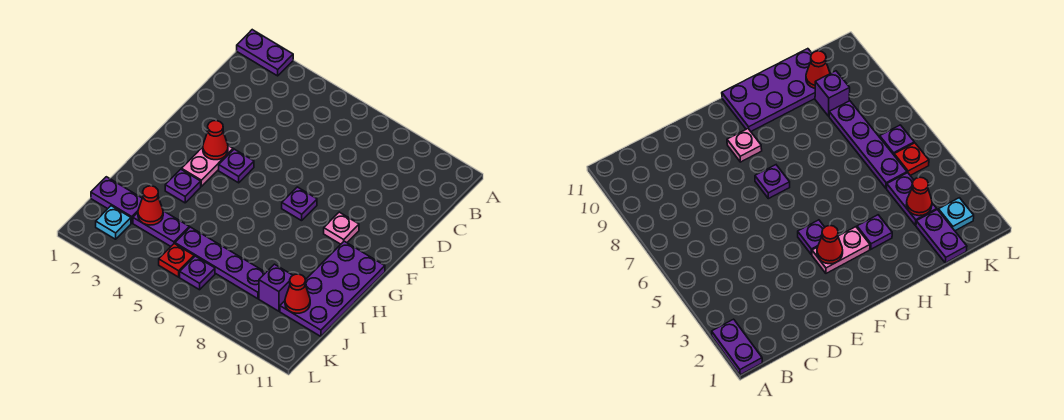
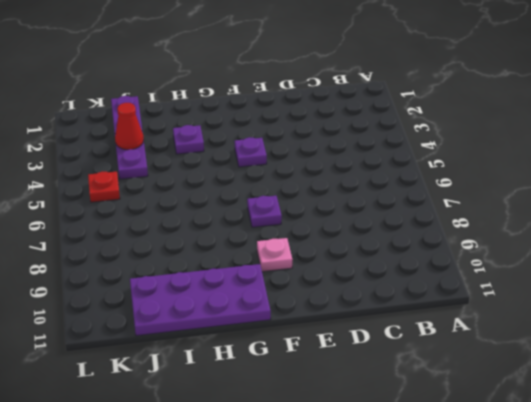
none -> purple plate A1:A2 level 1
none -> pink plate F3:G3 level 1
none -> purple plate J5:J8 level 1

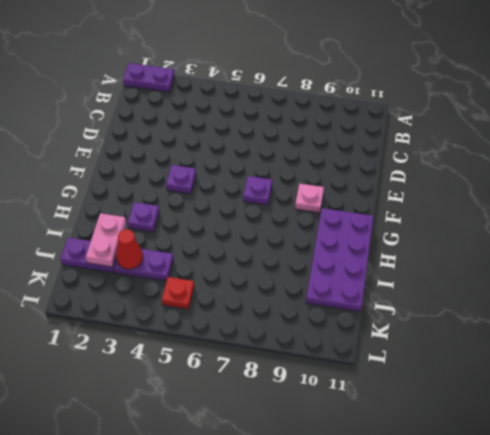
pink plate I2:J2 level 2 -> pink plate F3:G3 level 1
none -> purple plate J5:J8 level 1
none -> purple brick J9 level 1
none -> cyan plate K2 level 1

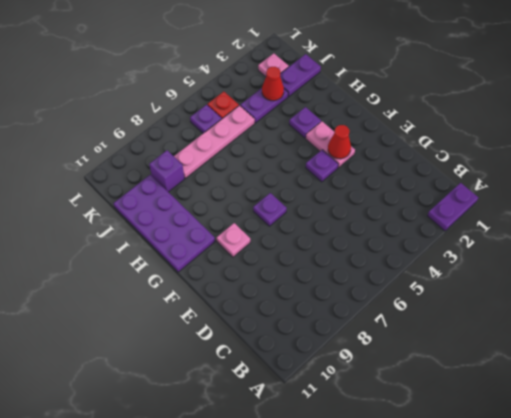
pink plate J5:J8 level 1 -> purple plate J5:J8 level 1
pink plate K2 level 1 -> cyan plate K2 level 1
none -> red cone J10 level 2

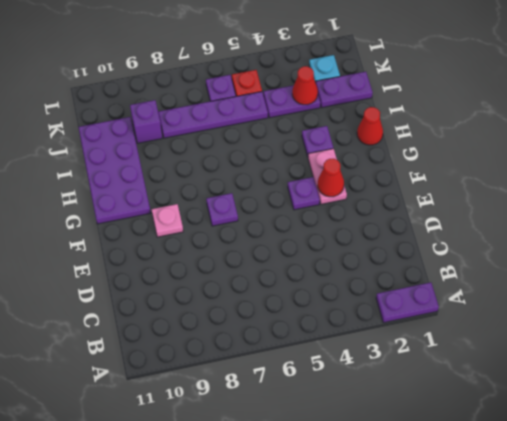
red cone H1 level 1 -> red cone J10 level 2

